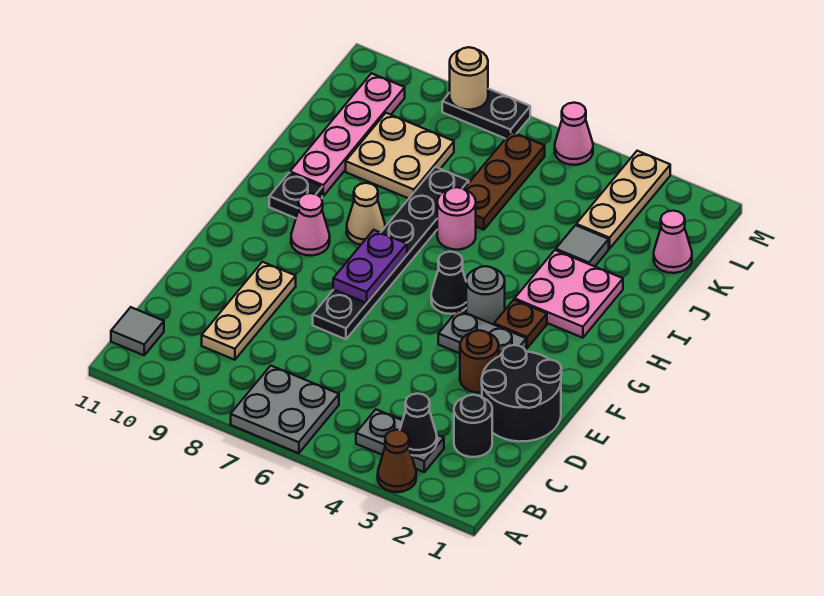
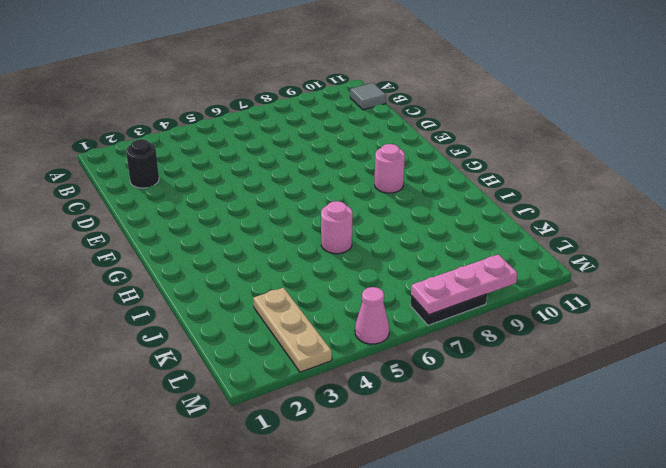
pink round brick G9 level 1 -> pink cone G9 level 1
pink plate M7:M9 level 2 -> tan round brick M8 level 2
none -> brown cone A3 level 1
none -> grey plate A6:B7 level 1
none -> grey plate B3:B4 level 1

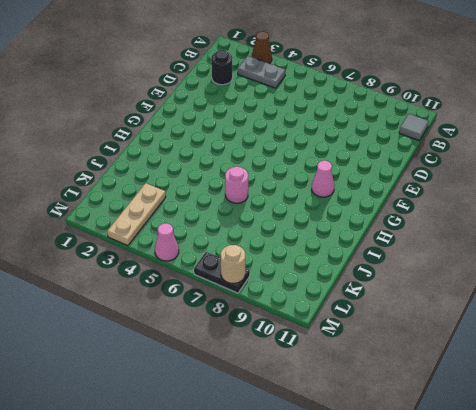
none -> grey plate A6:B7 level 1
none -> tan plate C9:E9 level 1
none -> black round brick D1:E2 level 1

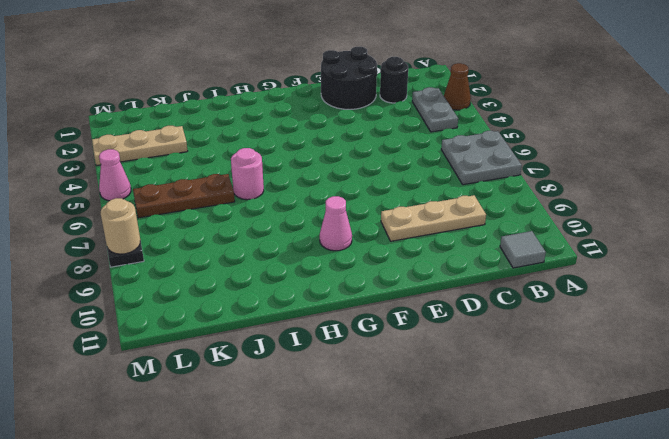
none -> brown round brick E3 level 1
none -> black plate E7:J7 level 1
none -> grey plate F3:F4 level 1

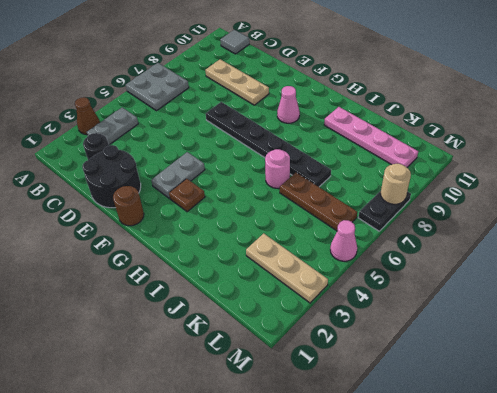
brown round brick F1 level 1 -> brown round brick E3 level 1
none -> grey round brick G4 level 1
none -> black cone G5 level 1
none -> pink plate H2:I3 level 1

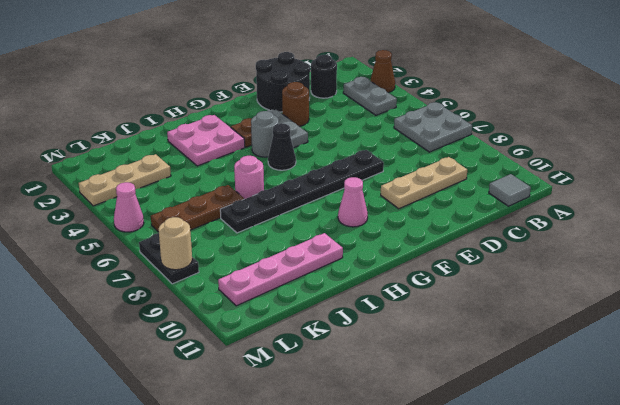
none -> tan cone H8 level 1
none -> black plate H10 level 1
none -> grey tile J3 level 1

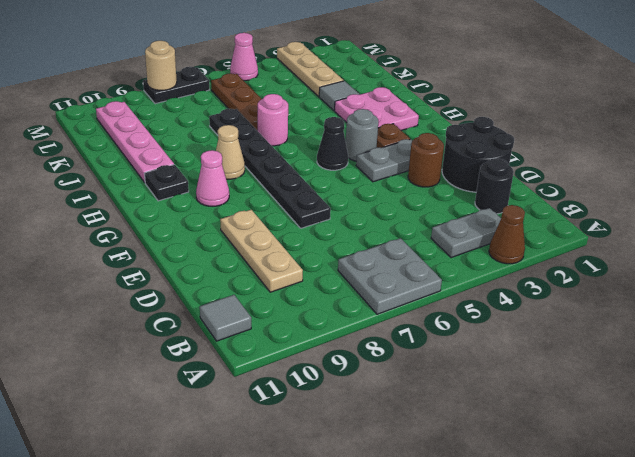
none -> tan plate J8:K9 level 1
none -> pink cone K1 level 1
none -> black cone B3 level 2

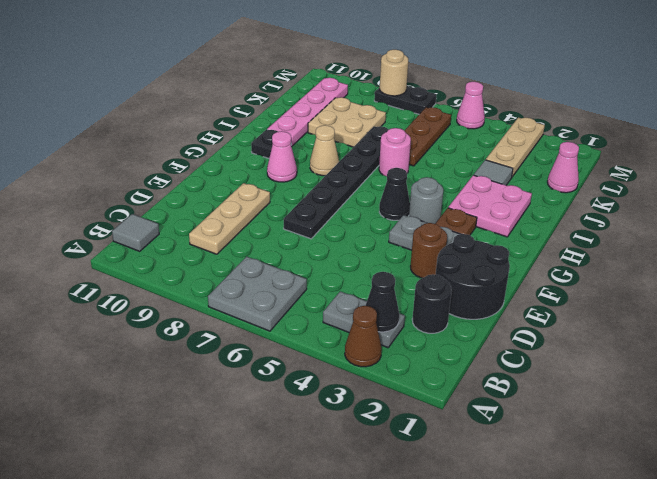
none -> purple plate F7:G7 level 2

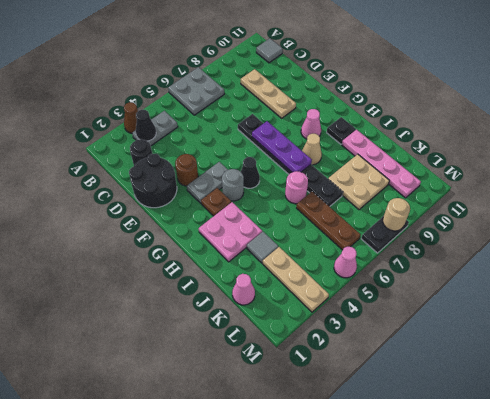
purple plate F7:H7 level 2 -> purple plate F7:G7 level 2

